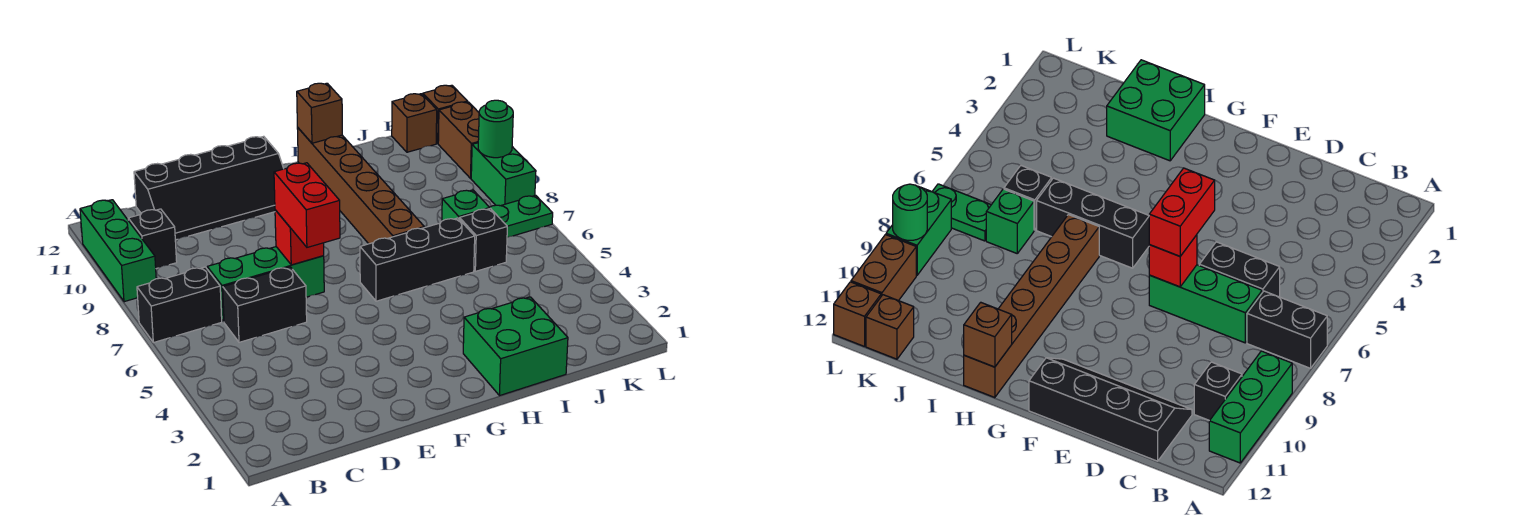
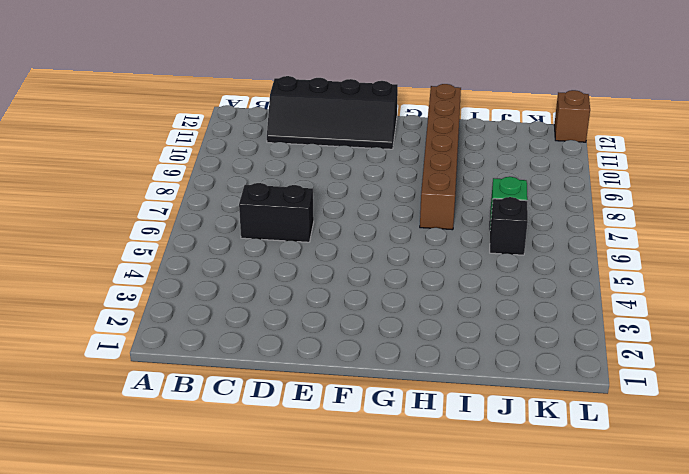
none -> black brick A7:B7 level 1
none -> green brick A9:A11 level 1
none -> black brick B10 level 1

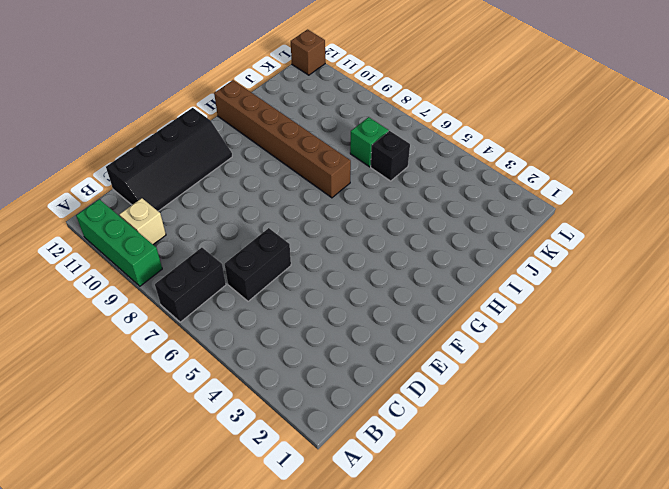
tan brick B10 level 1 -> black brick B10 level 1
none -> green brick C7:E7 level 1
none -> black brick G6:I6 level 1
none -> green brick H1:I2 level 1

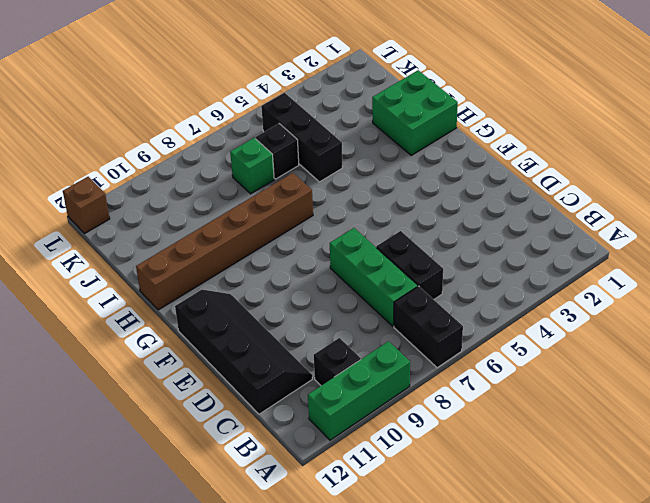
black brick I5:K5 level 1 -> black brick G6:I6 level 1
none -> green plate K7:L7 level 1
none -> brown brick K12 level 1
none -> green brick L8:L9 level 1

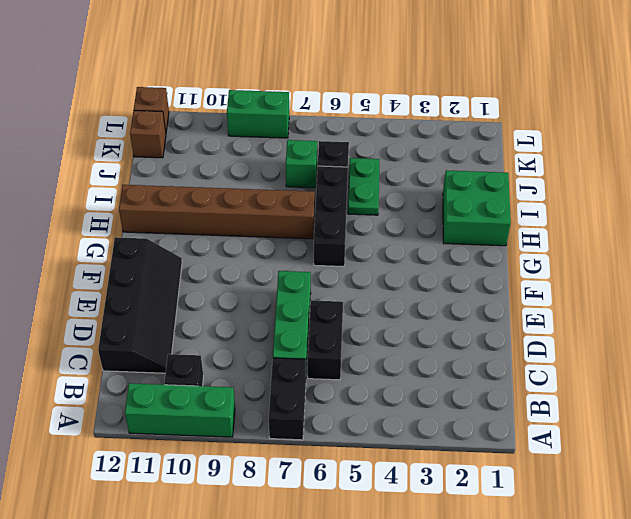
green plate I5:J5 level 1 -> green plate K7:L7 level 1
none -> brown brick L10:L11 level 1
none -> red brick E7 level 2
none -> brown brick H12 level 2

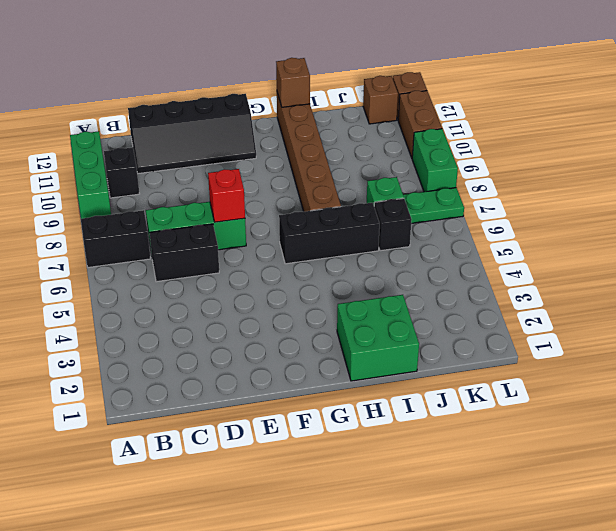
none -> green round brick L9 level 2
none -> red brick E6:E7 level 3

